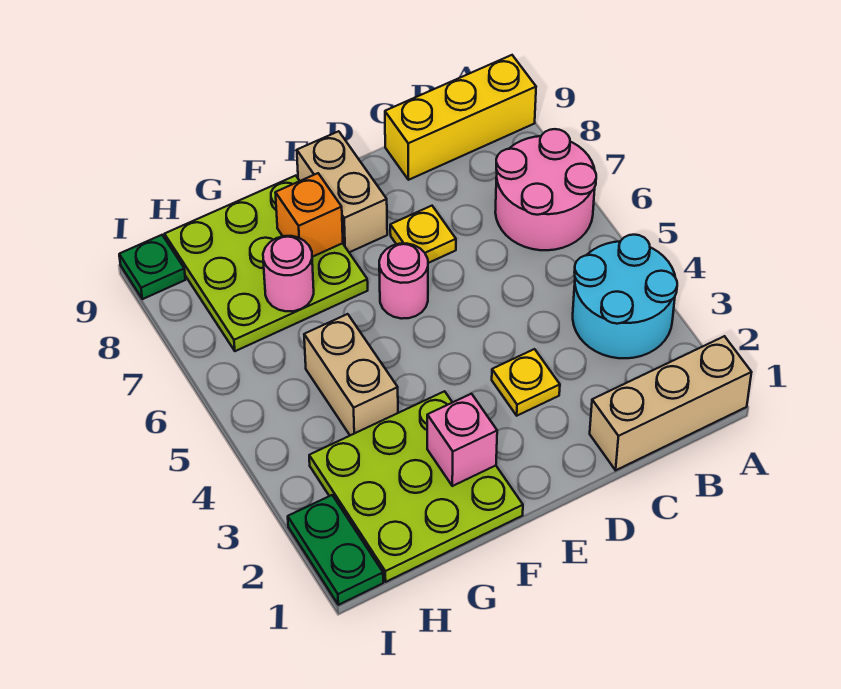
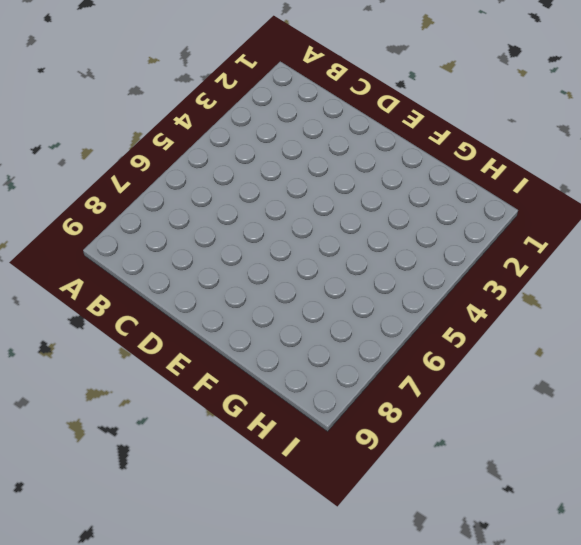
none -> tan brick A1:C1 level 1
none -> cyan round brick A3:B4 level 1
none -> pink round brick A6:B7 level 1

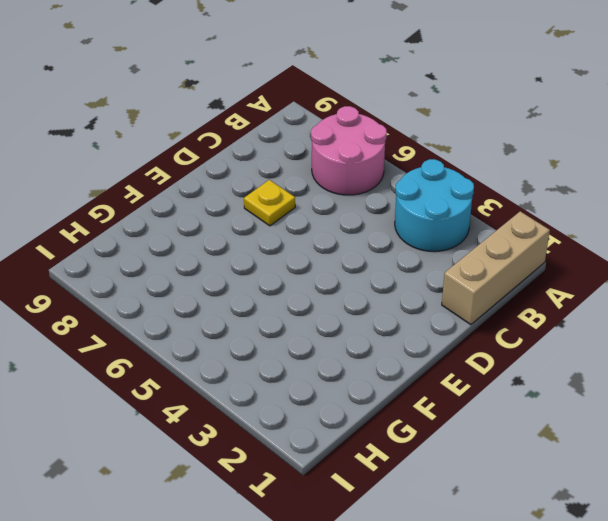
none -> yellow brick A9:C9 level 1
none -> yellow plate D3 level 1
none -> pink round brick E6 level 1

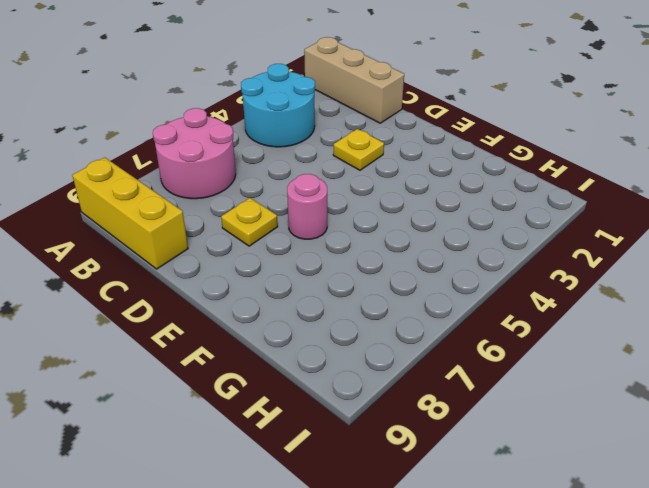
none -> tan brick E8:E9 level 1
none -> lime plate F1:H3 level 1
none -> lime plate F7:H9 level 1

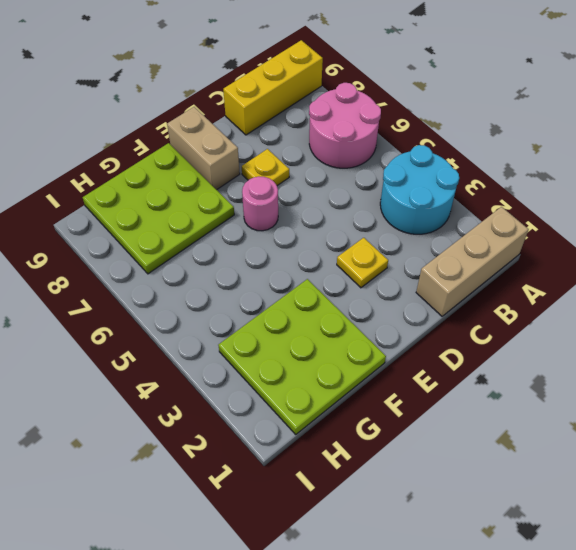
none -> tan brick G4:G5 level 1
none -> green plate I1:I2 level 1
none -> green plate I9 level 1

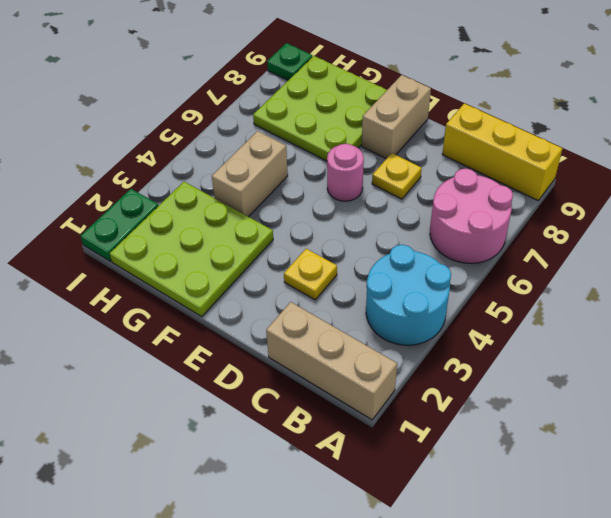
none -> pink brick F2 level 2
none -> orange brick F8 level 2
none -> pink round brick G7 level 2

